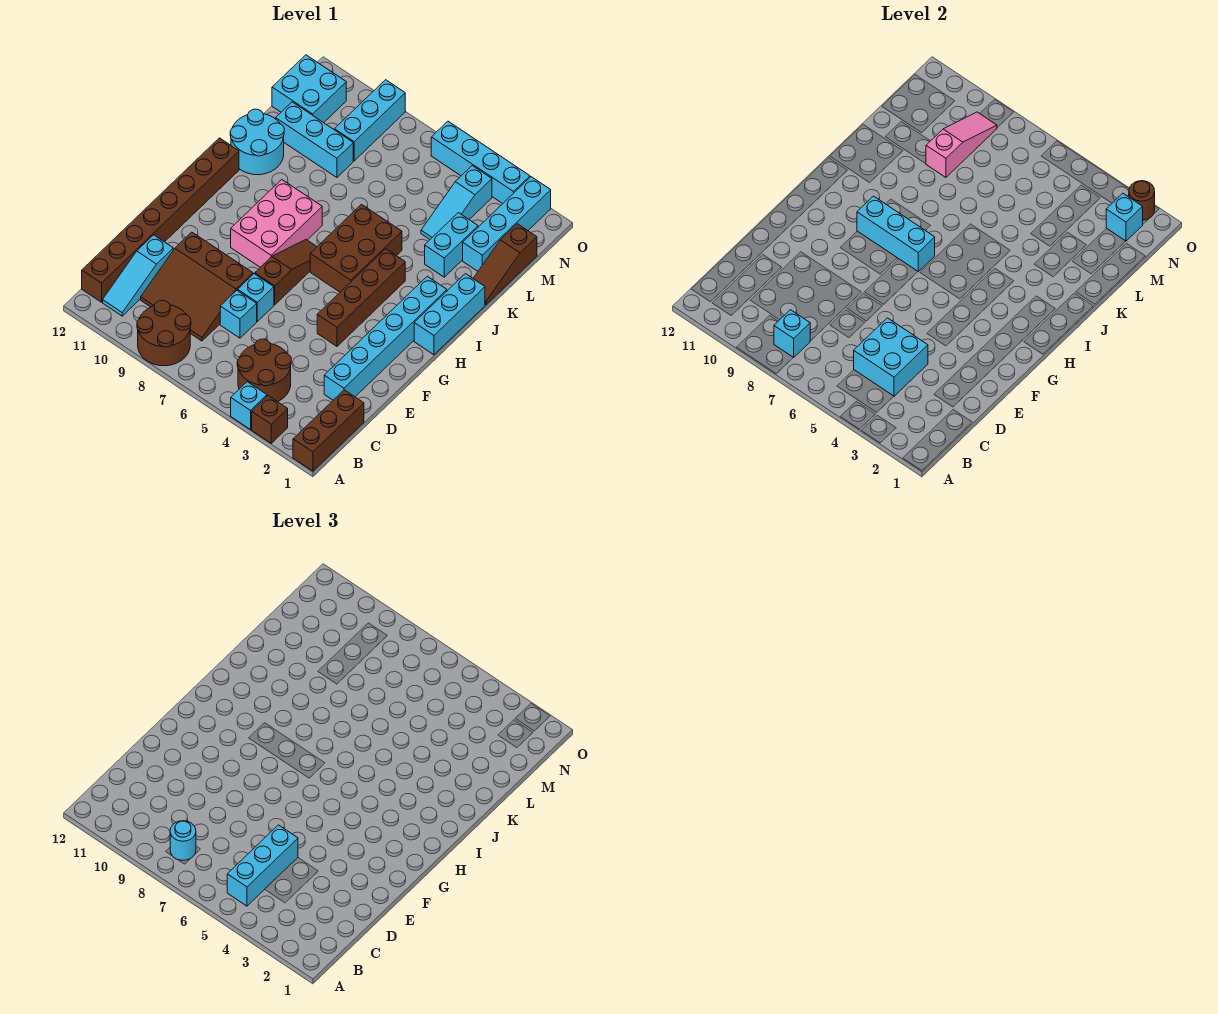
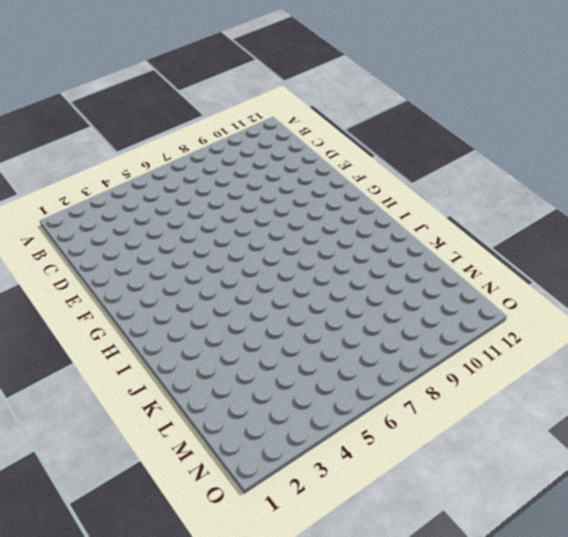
none -> brown brick A1:C1 level 1
none -> brown brick A3 level 1
none -> cyan brick A4 level 1
none -> brown round brick A8:B9 level 1

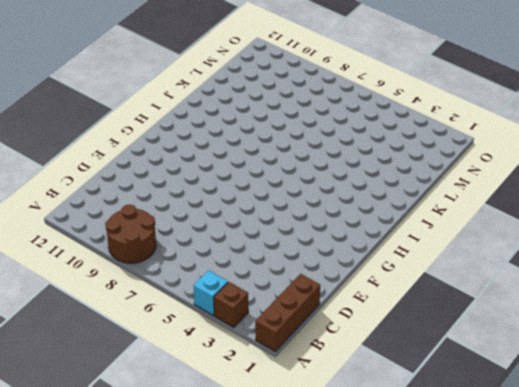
none -> brown round brick B4:C5 level 1
none -> cyan slope B11:D11 level 1 top D
none -> brown brick B12:I12 level 1
none -> brown slope C8:E10 level 1 top E

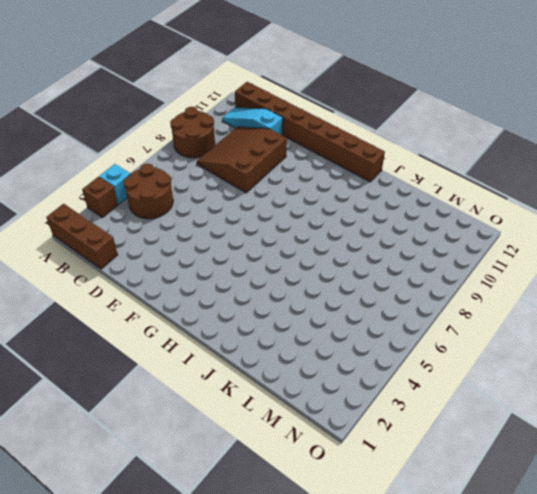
none -> cyan brick D2:I2 level 1
none -> cyan brick D7 level 1
none -> cyan brick E7 level 1
none -> brown brick F4:I4 level 1

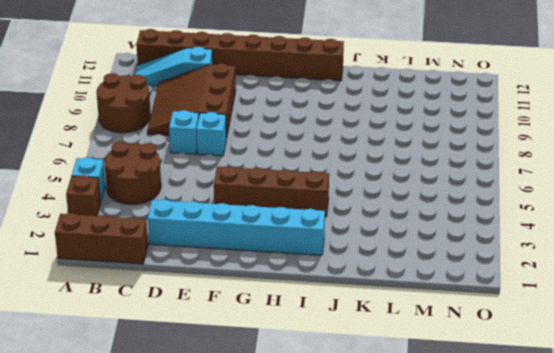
none -> brown slope F7:H7 level 1 top F
none -> pink brick G8:I9 level 1
none -> cyan brick H1:J1 level 1
none -> brown brick H5:J6 level 1

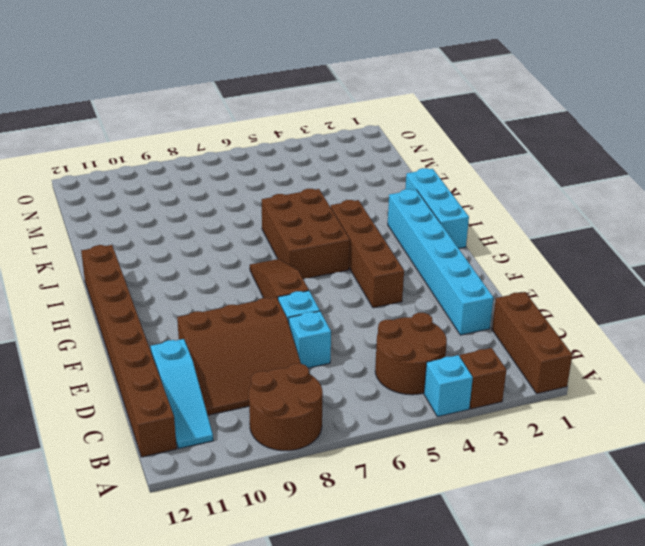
none -> pink brick G8:I9 level 1
none -> cyan round brick J11:K12 level 1
none -> brown slope K1:M1 level 1 top M
none -> cyan brick K3:L3 level 1

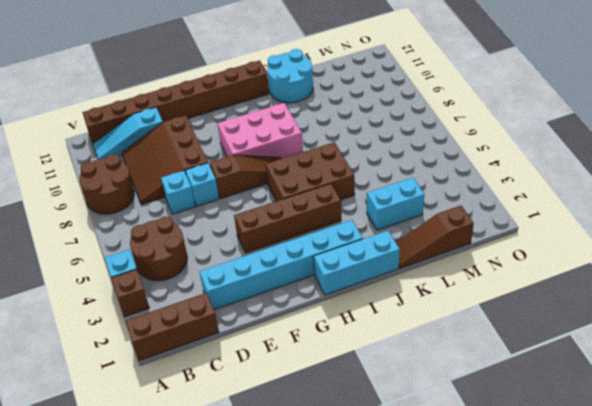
none -> cyan brick L2:O2 level 1
none -> cyan slope L4:N4 level 1 top N
none -> cyan brick L9:L11 level 1
none -> cyan brick M9:O9 level 1

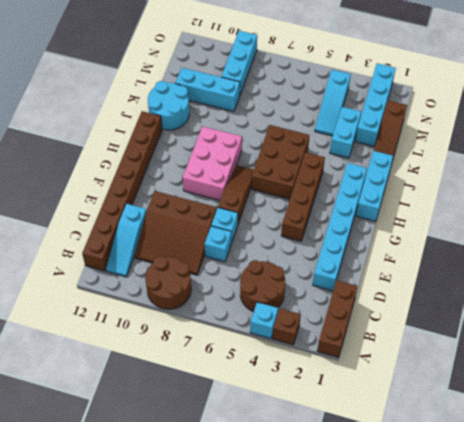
none -> cyan brick M11:N12 level 1
none -> cyan brick O3:O6 level 1
none -> cyan brick B8 level 2
none -> cyan brick C4:D5 level 2

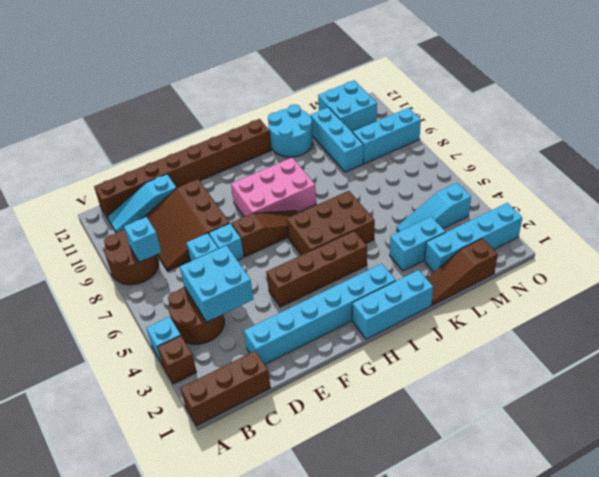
none -> cyan brick O3:O6 level 1
none -> cyan brick H7:H9 level 2
none -> pink slope L9:N9 level 2 top L
none -> cyan brick N2 level 2

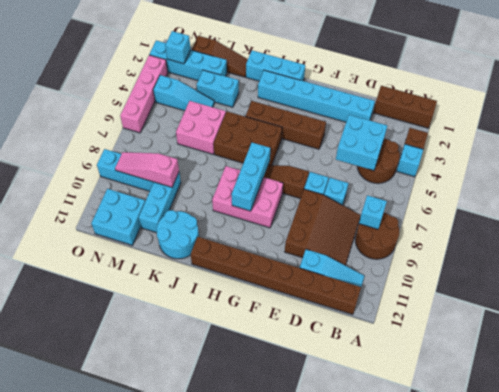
pink brick K5:L6 level 1 -> none
pink brick O3:O6 level 1 -> cyan brick O3:O6 level 1
none -> brown round brick O2 level 2
none -> cyan brick B5:D5 level 3
none -> cyan round brick B8 level 3

